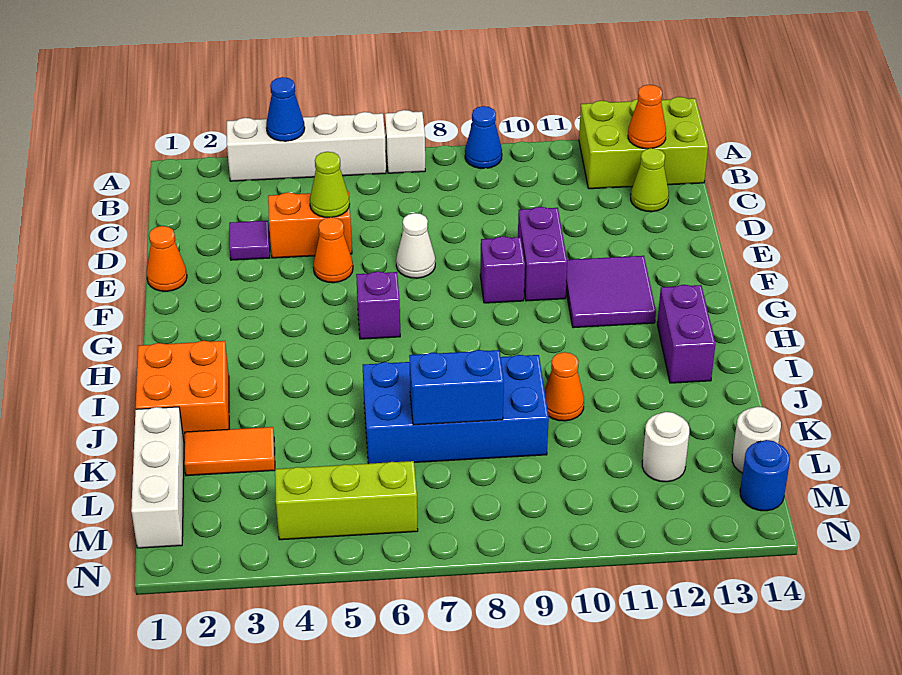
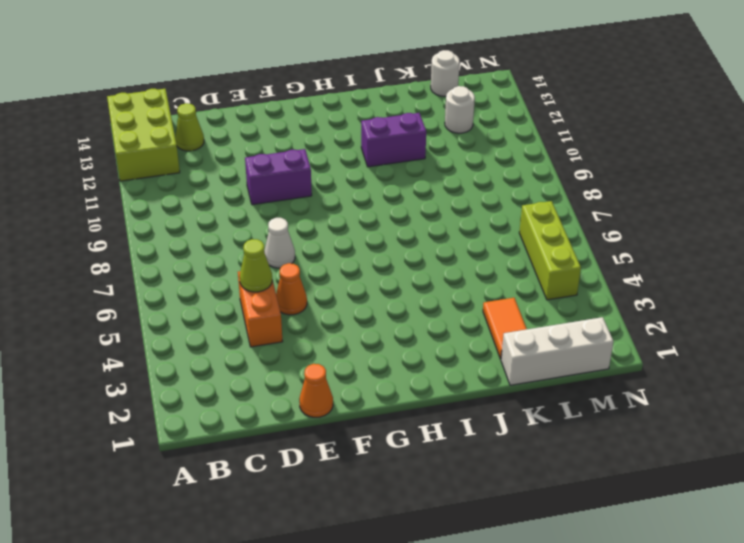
purple brick I11:J11 level 1 -> purple brick H13:I13 level 1
none -> white brick A3:A6 level 1
none -> white brick A7 level 1
none -> blue cone A9 level 1

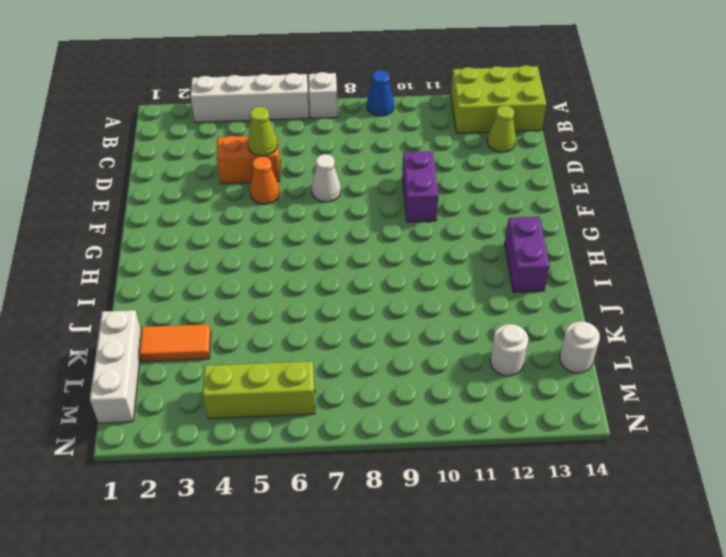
none -> purple tile D3 level 1
none -> orange cone E1 level 1
none -> purple brick F9 level 1

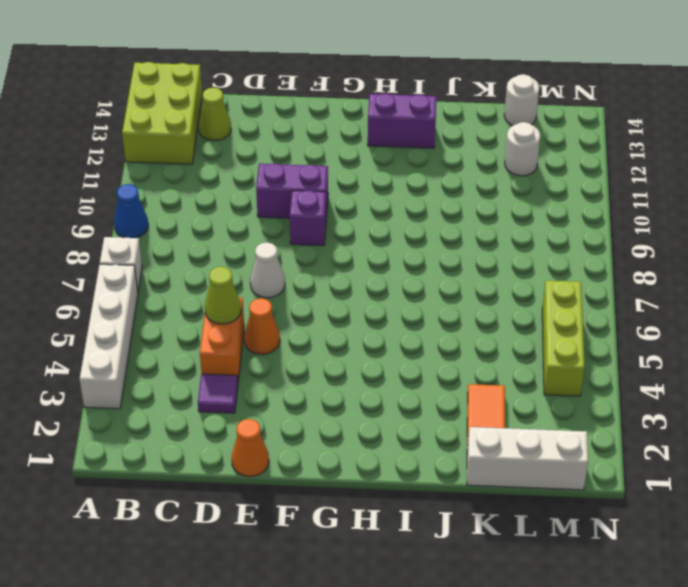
none -> purple tile F11:G12 level 1
none -> purple brick G6 level 1
none -> orange brick I1:J2 level 1

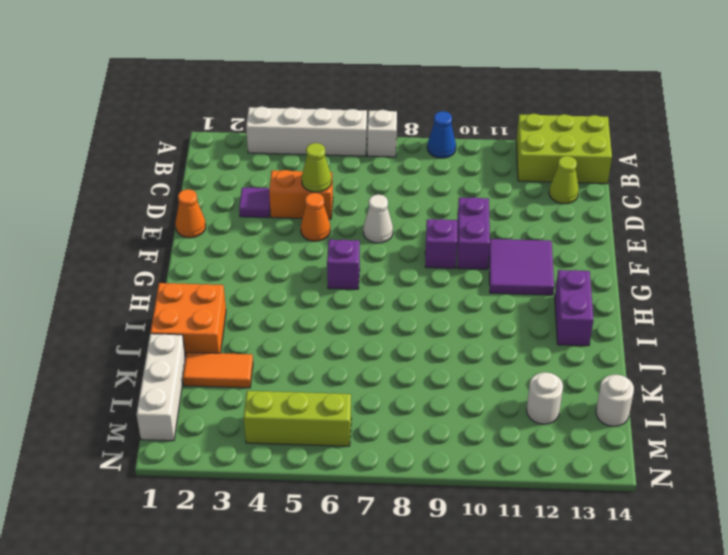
none -> blue brick J6:K9 level 1
none -> orange cone J10 level 1
none -> blue round brick M14 level 1

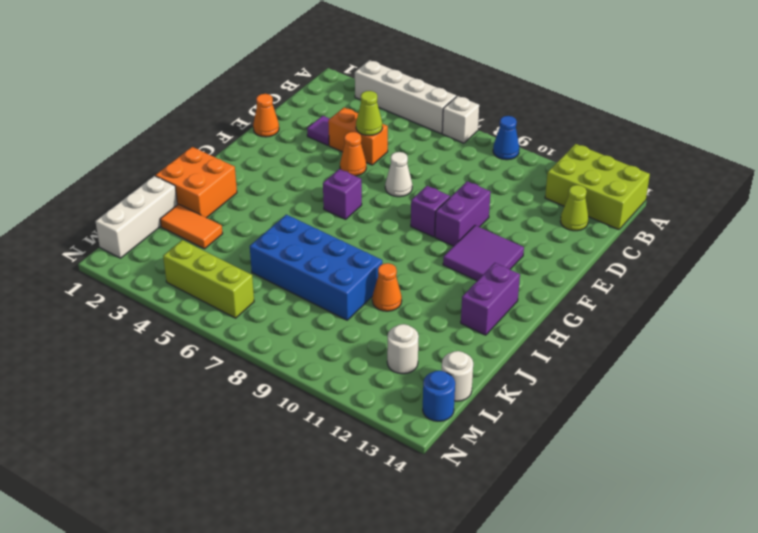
none -> blue cone A4 level 2
none -> orange cone B13 level 2
none -> blue brick K7:K8 level 2

